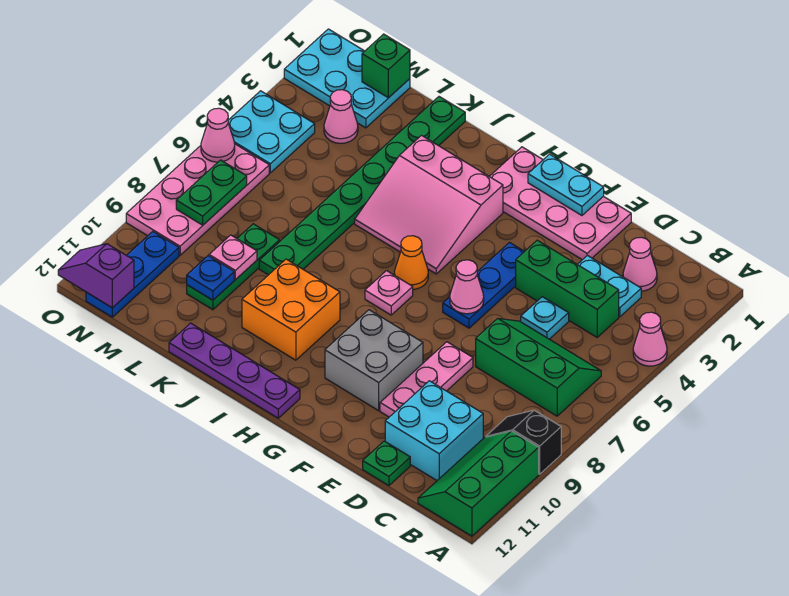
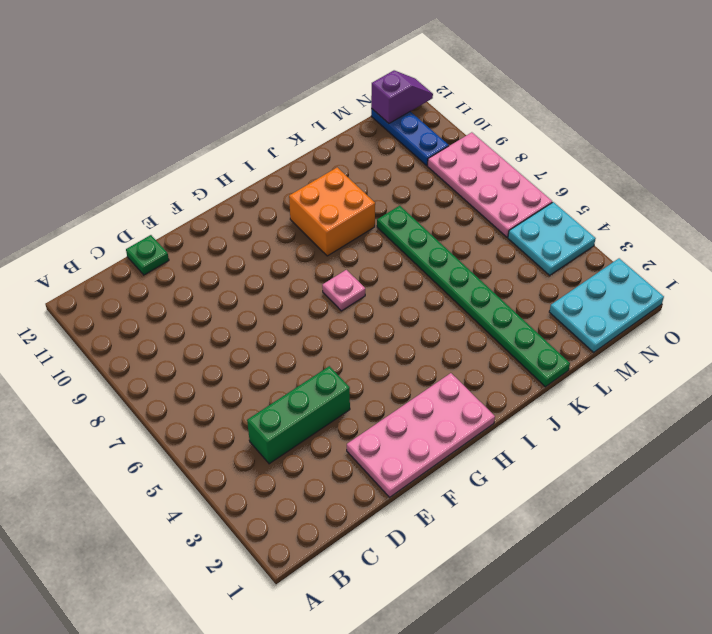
none -> pink cone A4 level 1
none -> black slope A9:B9 level 1 top A
none -> green slope A10:B12 level 1 top A
none -> green slope B6:D7 level 1 top 7

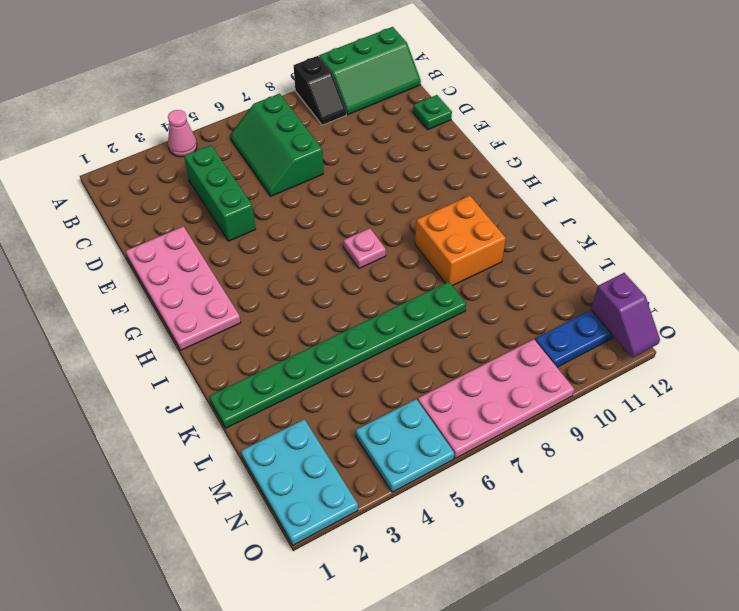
none -> pink cone C2 level 1
none -> cyan plate C3:D3 level 1
none -> cyan brick C10:D11 level 1
none -> cyan plate D5 level 1

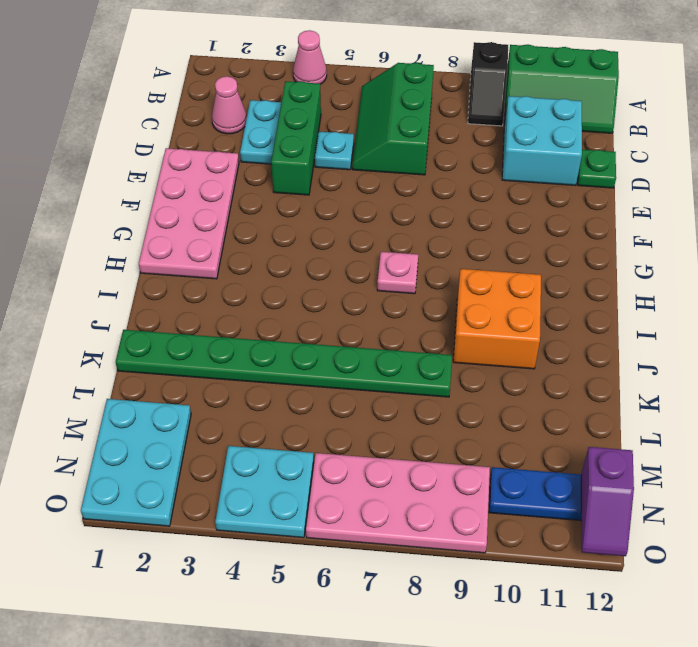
none -> pink plate E8:E10 level 1
none -> blue plate F4:F6 level 1
none -> grey brick F9:G10 level 1
none -> pink slope H3:J5 level 1 top 3

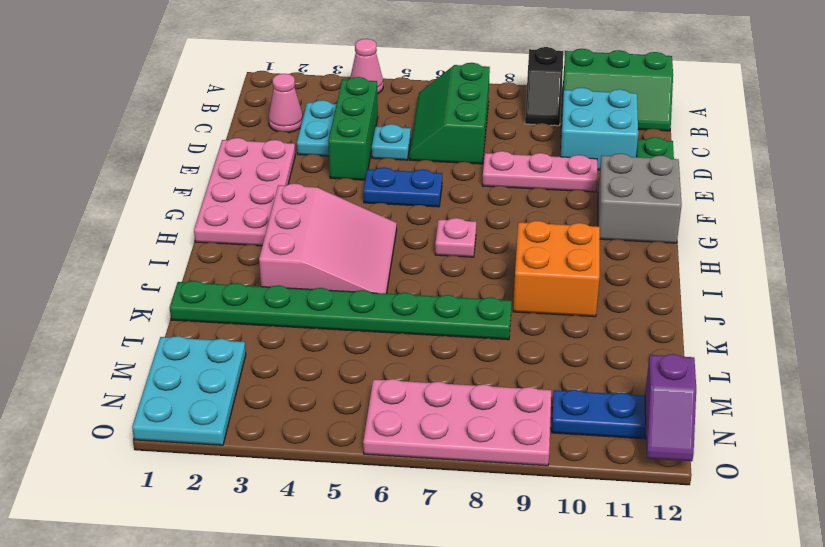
blue plate F5:F6 level 1 -> blue plate F4:F6 level 1
grey brick F11:G12 level 1 -> grey brick F9:G10 level 1
none -> orange cone H6 level 1
none -> purple plate H12:K12 level 1
none -> green plate L8:L10 level 1
none -> pink cone M3 level 1

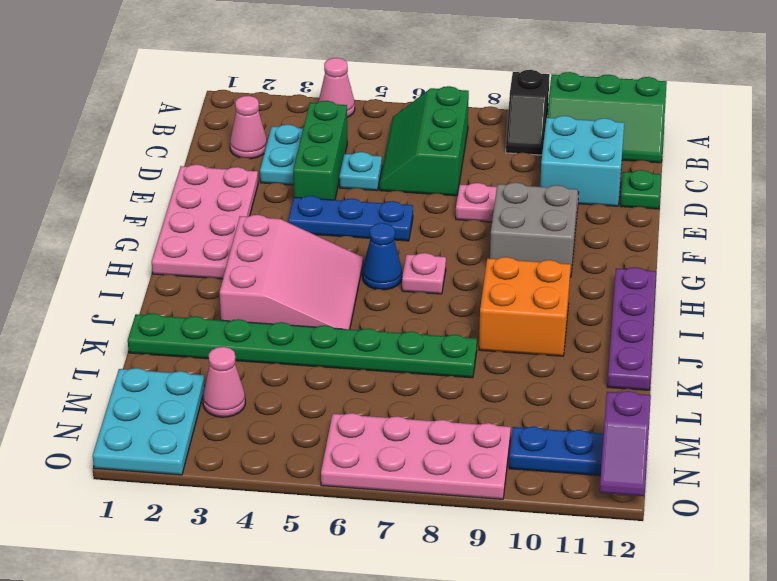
blue cone H6 level 1 -> orange cone H6 level 1
none -> green plate L8:L10 level 1
none -> cyan plate N4:O5 level 1
none -> cyan plate F1:G1 level 2
none -> pink cone F6 level 2

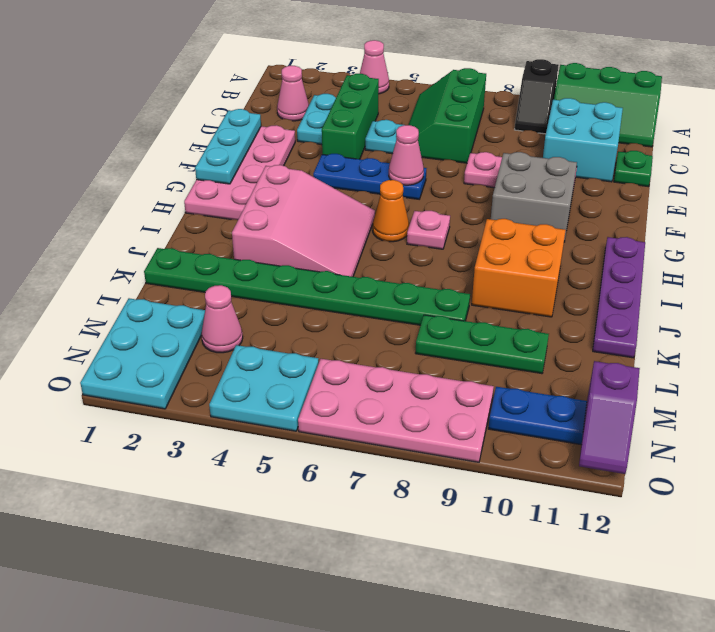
cyan plate E1:G1 level 2 -> cyan plate F1:G1 level 2
none -> pink plate L9 level 2
none -> blue plate L10 level 2
none -> green brick M1 level 2
none -> green plate N7:N8 level 2

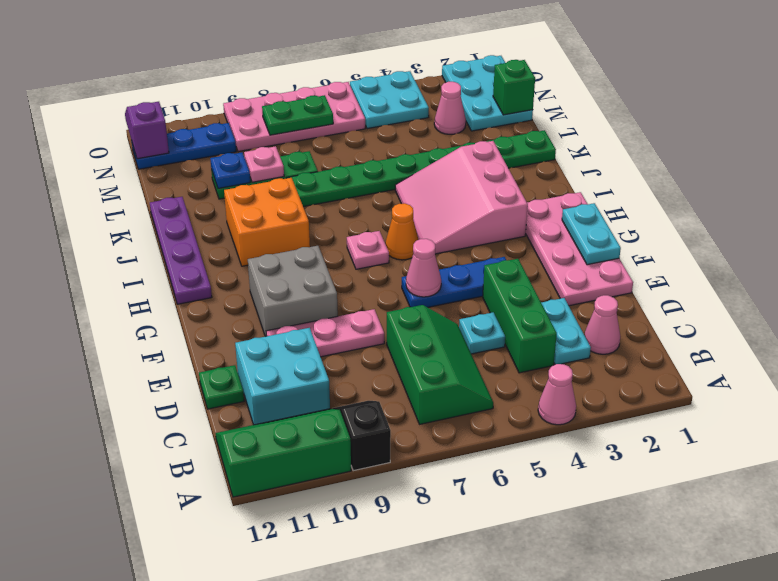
none -> pink cone O6 level 2

